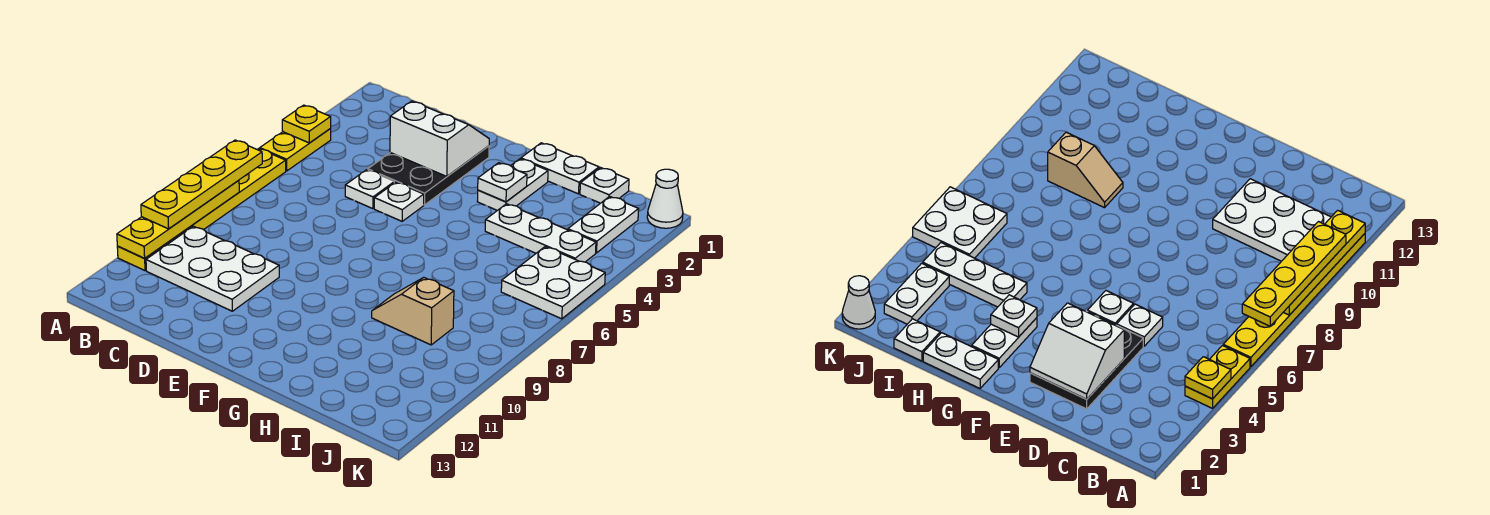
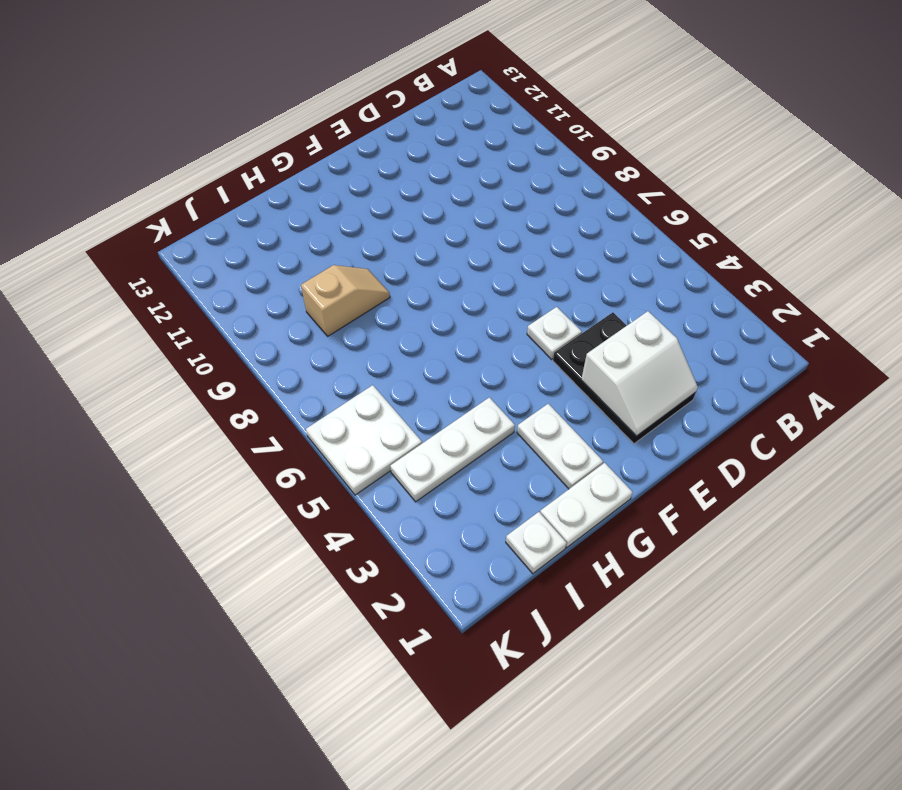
none -> yellow plate A4:A5 level 1
none -> yellow plate A6:A11 level 1
none -> white plate B10:D11 level 1

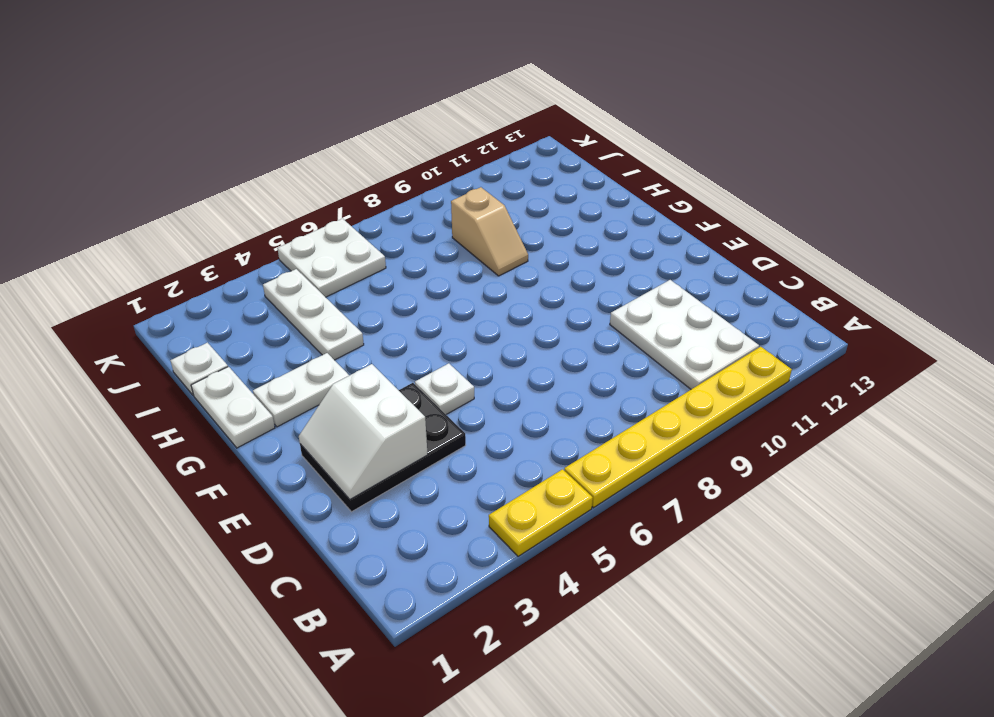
none -> white plate D5 level 1
none -> white plate J2:J3 level 1
none -> white cone K1 level 1

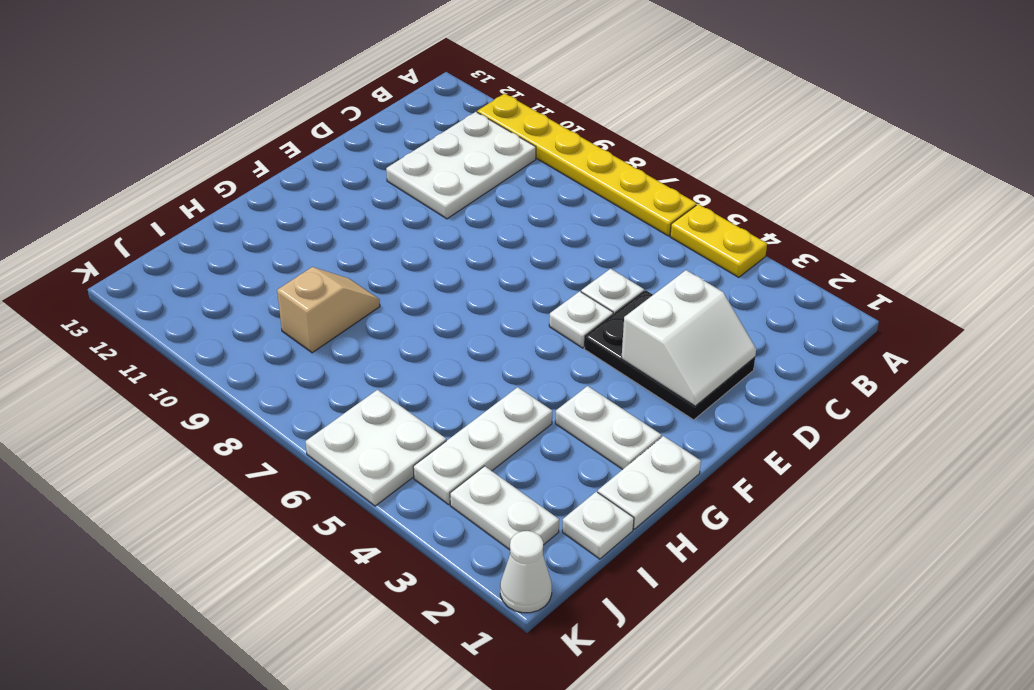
none -> yellow plate A4 level 2
none -> yellow plate A8:A11 level 2
none -> white plate G3 level 2

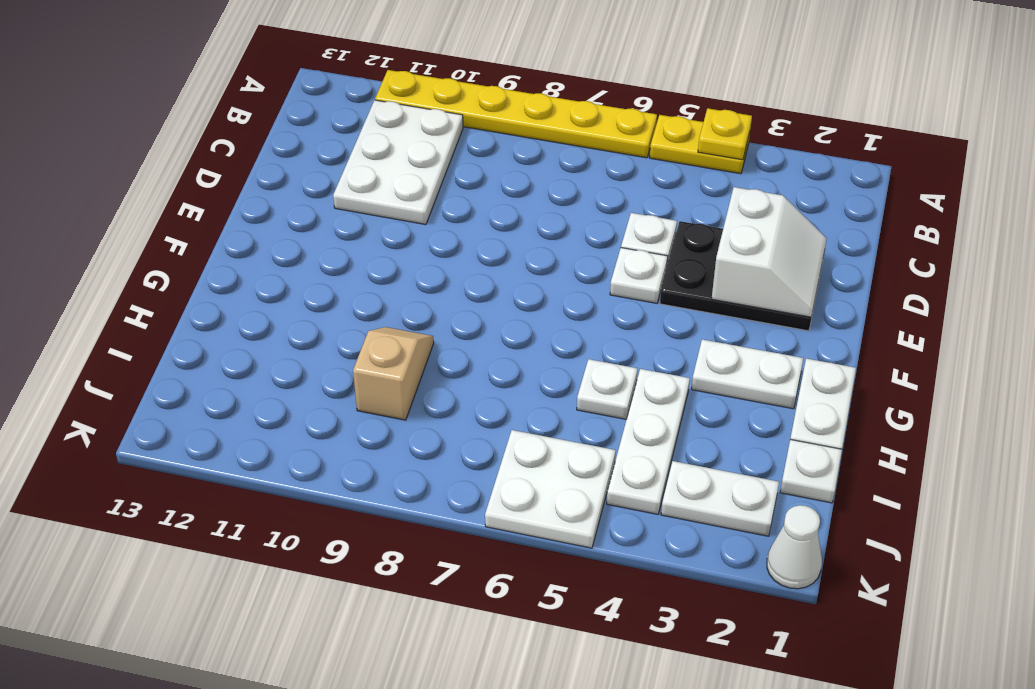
white plate H5 level 1 -> white plate G3 level 2
none -> yellow plate A8:A11 level 2
none -> yellow plate A7:A10 level 3

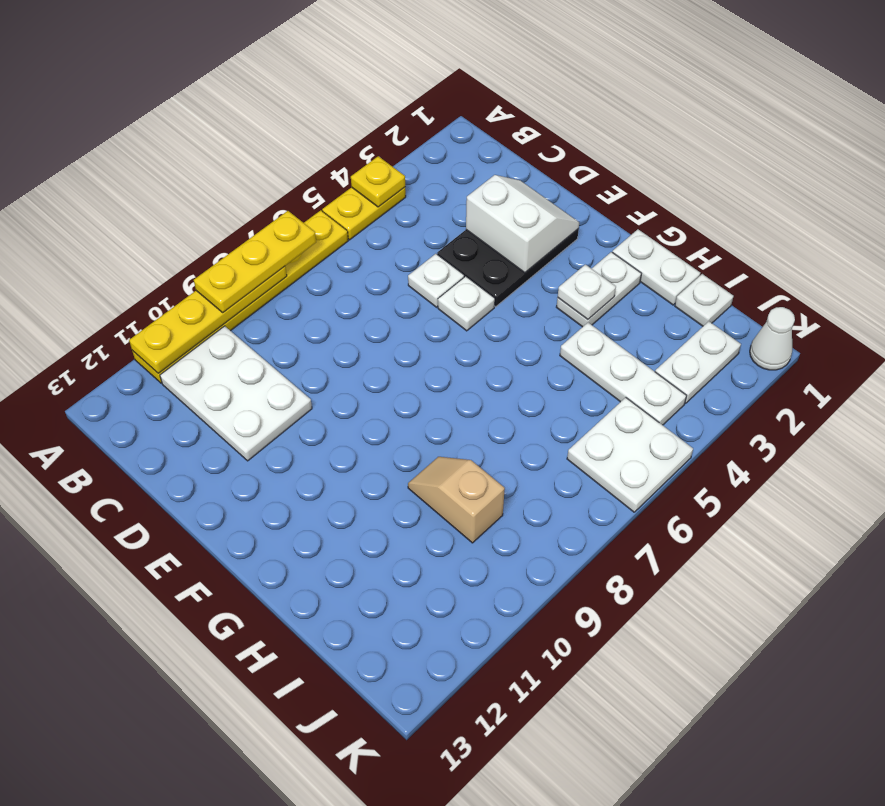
yellow plate A7:A9 level 3 -> yellow plate A7:A10 level 3

